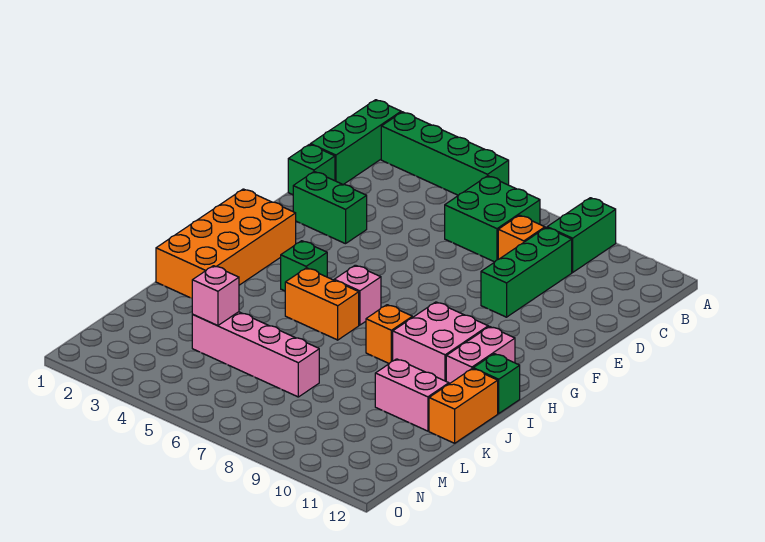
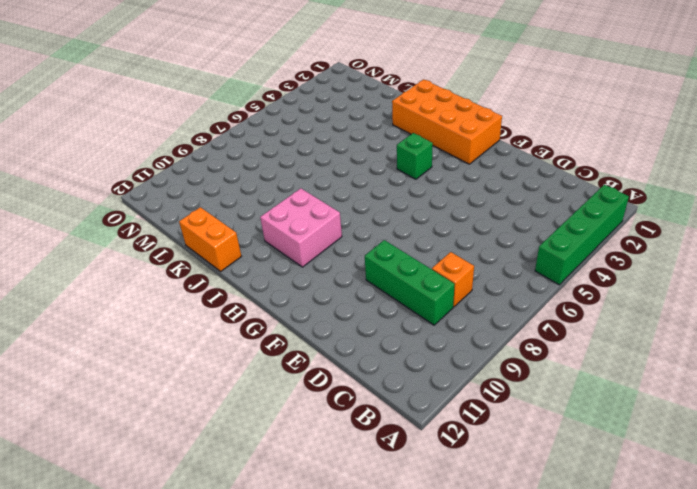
none -> green brick A1:C1 level 1
none -> green brick A9:B9 level 1
none -> green brick B6:C7 level 1

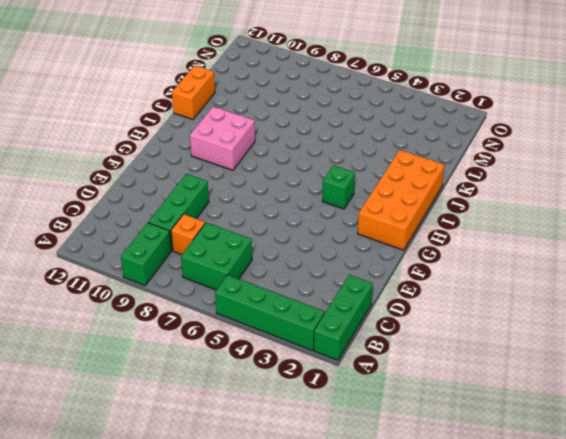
none -> green brick D1 level 1
none -> green brick E2:E3 level 1
none -> pink brick H6 level 1

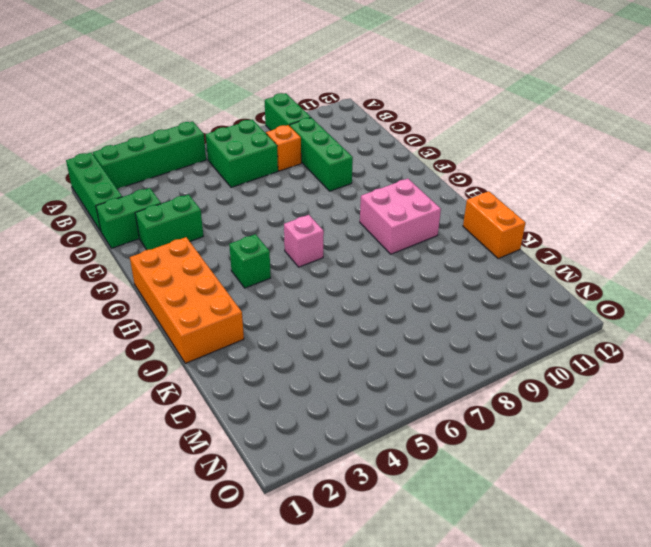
green brick D1:D2 level 1 -> green brick D1 level 1
none -> pink brick H11:I11 level 1
none -> orange brick I5:I6 level 1
none -> orange brick I8 level 1

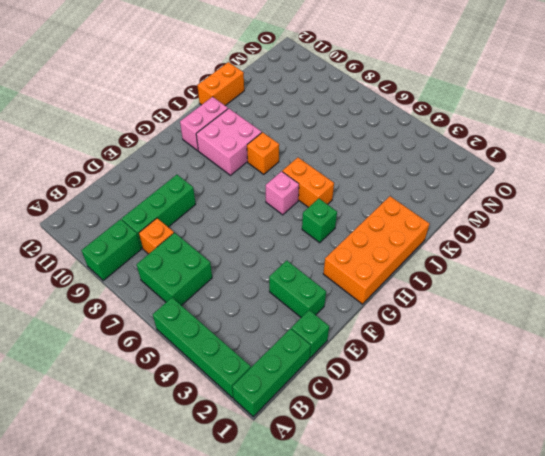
none -> green brick I12 level 1
none -> pink brick K10:K11 level 1
none -> pink brick L4:L7 level 1

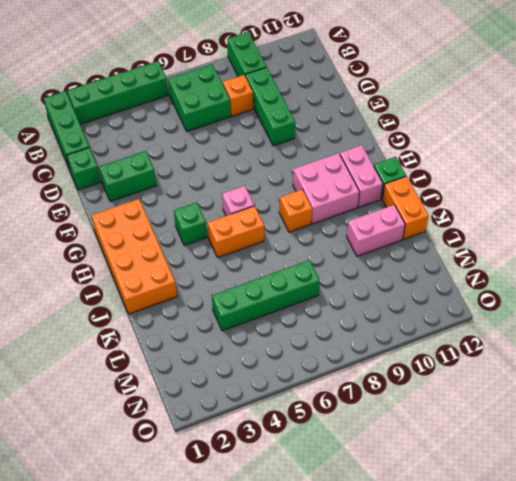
green brick L4:L7 level 1 -> pink brick L4:L7 level 1
none -> pink brick L4 level 2

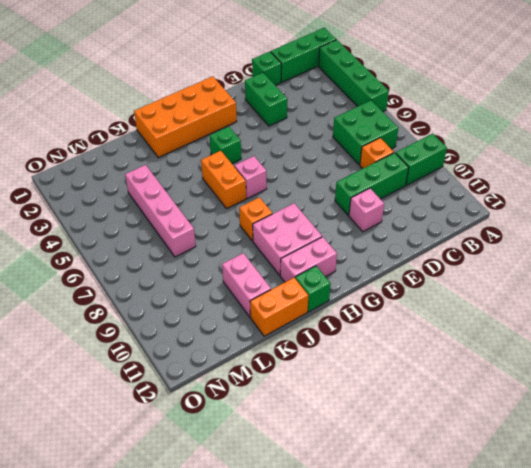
pink brick E10 level 1 -> pink brick L4 level 2

